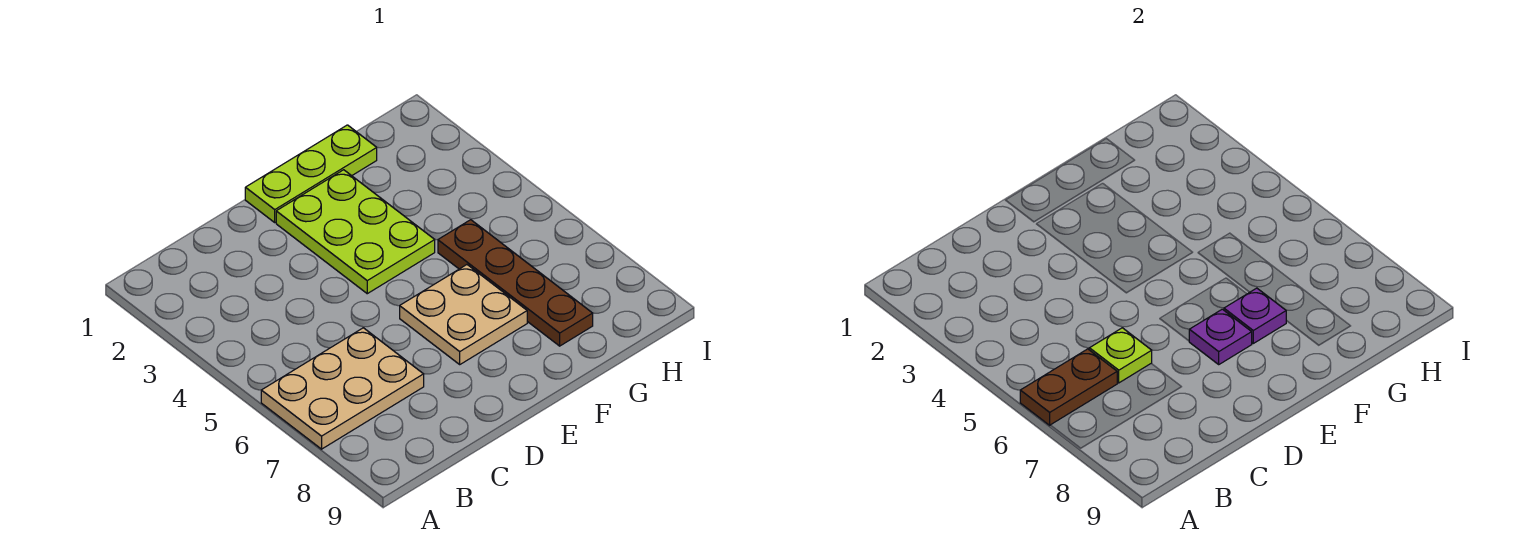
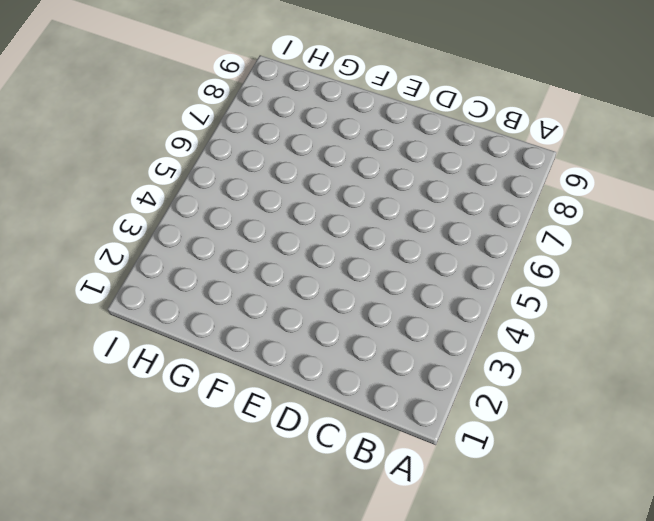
none -> tan plate A6:C7 level 1
none -> lime plate E1:G1 level 1

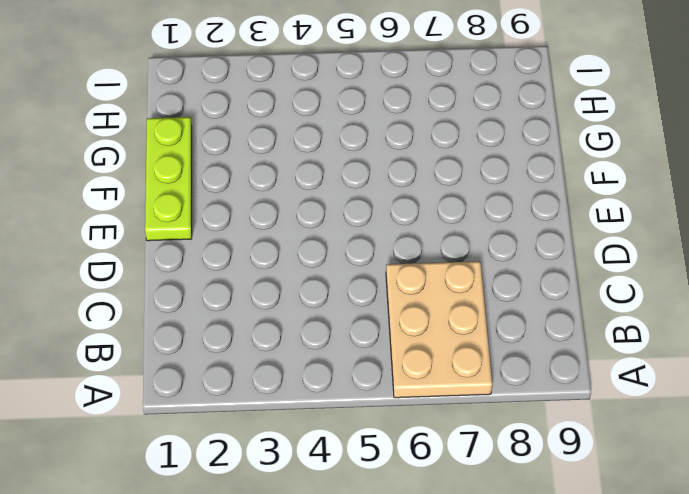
none -> lime plate E2:F4 level 1
none -> tan plate E6:F7 level 1

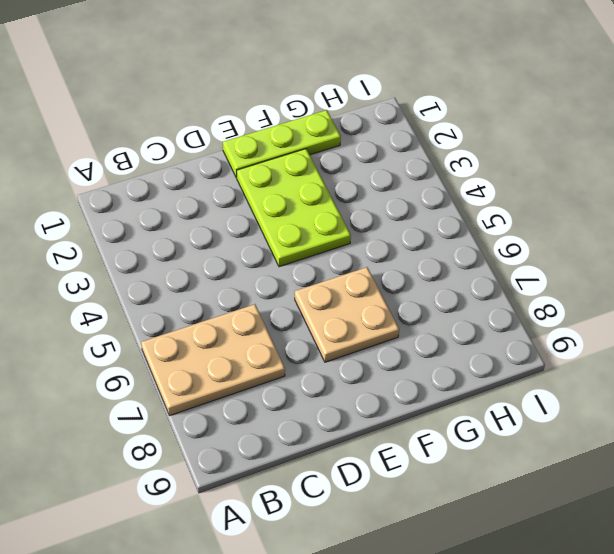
none -> brown plate G5:G8 level 1
none -> brown plate A6:B6 level 2

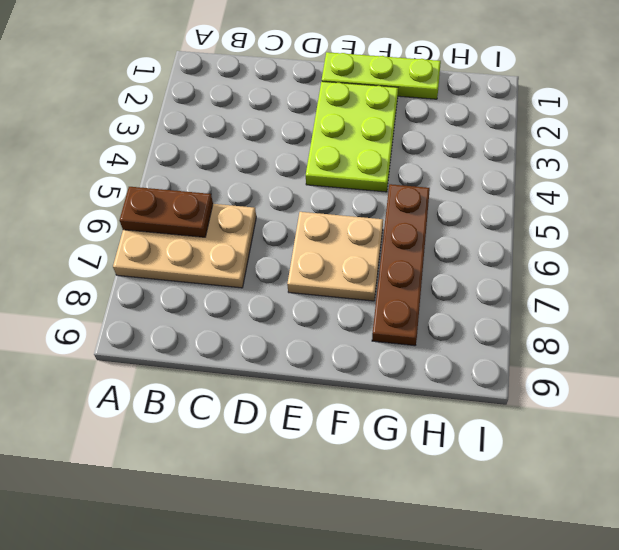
none -> lime plate C6 level 2
none -> purple plate E7 level 2

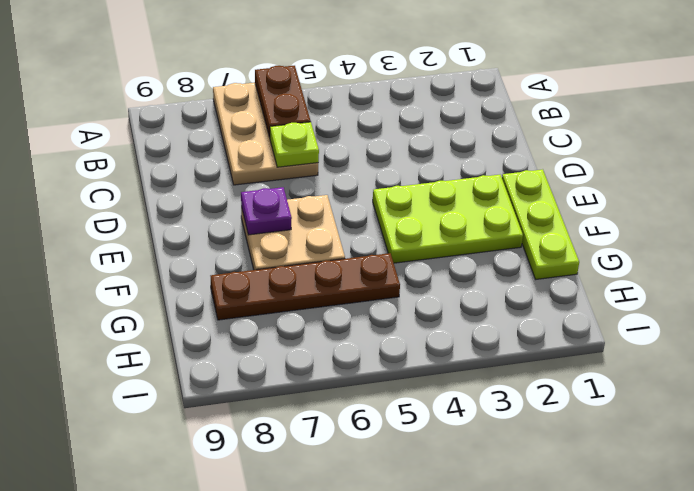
none -> purple plate F7 level 2

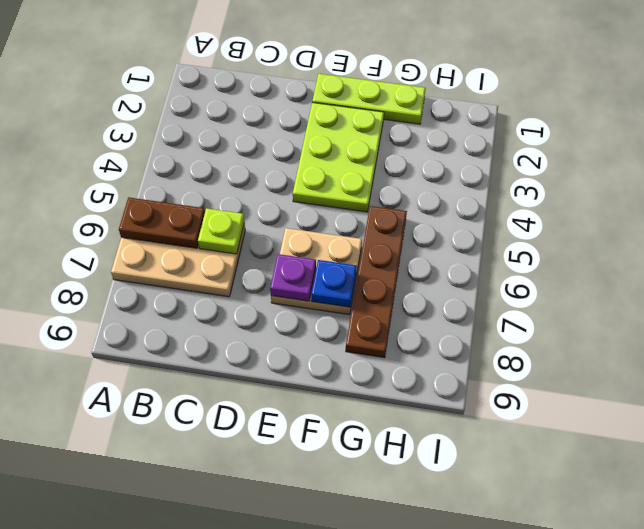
blue plate F7 level 2 -> purple plate F7 level 2

